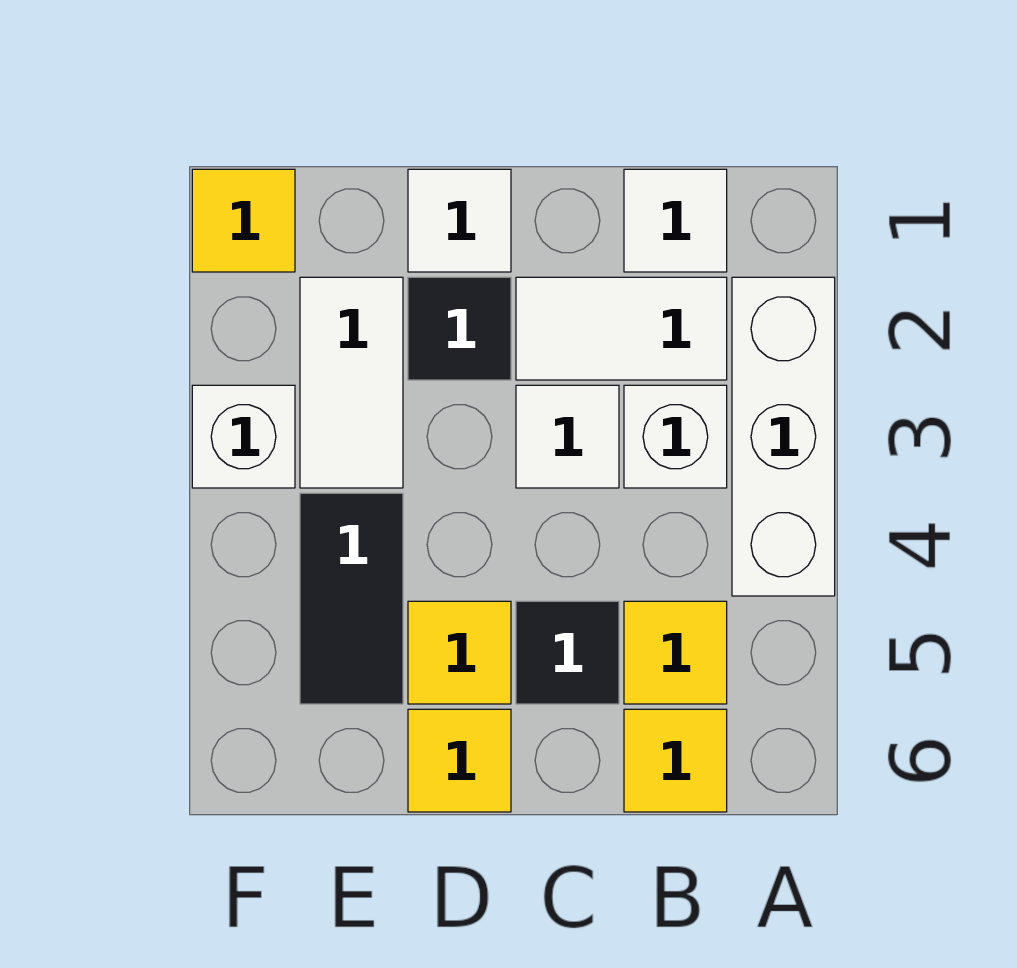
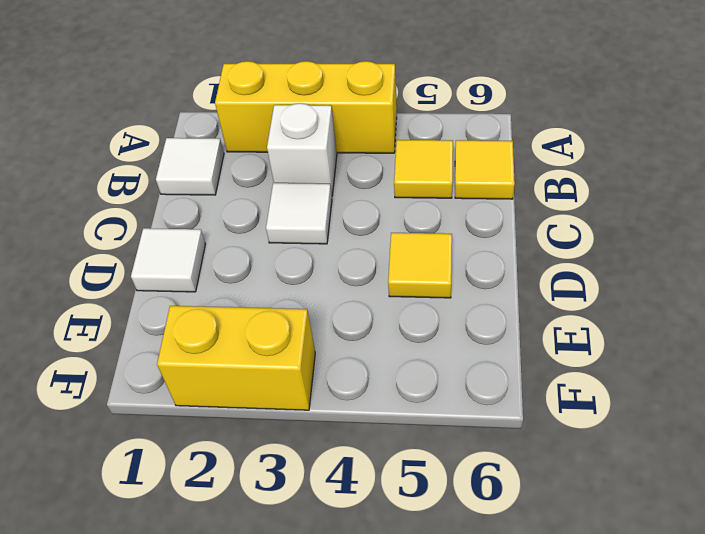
yellow brick A2:A4 level 1 -> white brick A2:A4 level 1
yellow brick F2:F3 level 1 -> white brick F3 level 1
none -> white tile B2:C2 level 1
none -> black tile C5 level 1
none -> black tile D2 level 1

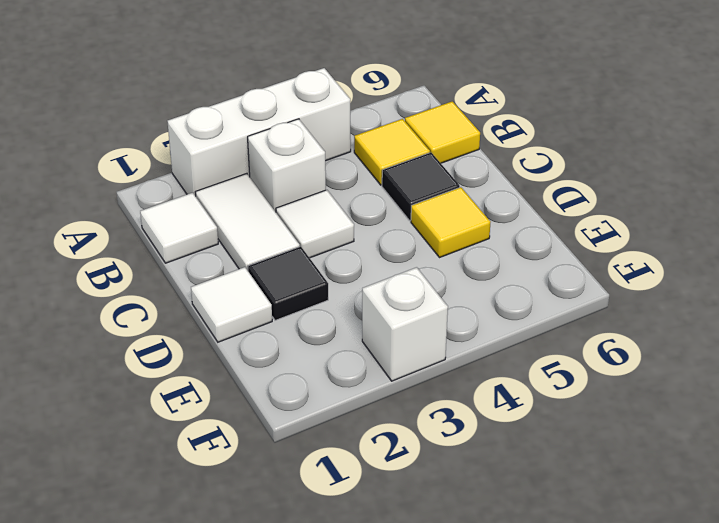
none -> yellow tile D6 level 1
none -> white tile E2:E3 level 1
none -> black tile E4:E5 level 1

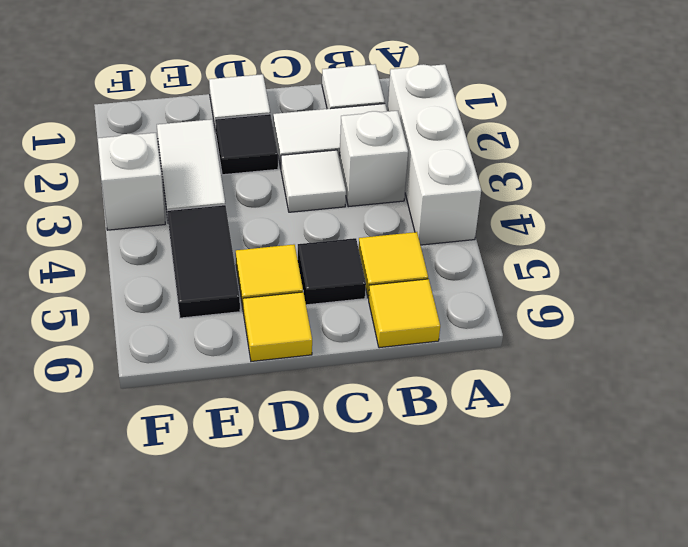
none -> yellow tile F1 level 1

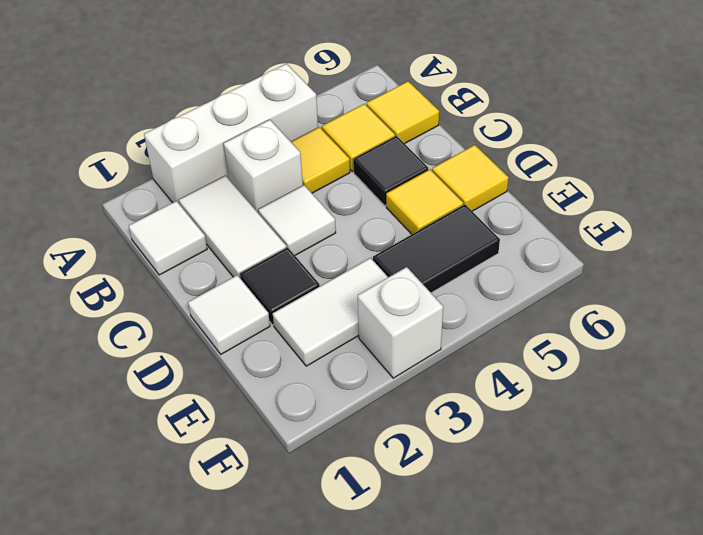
yellow tile B4 level 1 -> yellow tile F1 level 1

